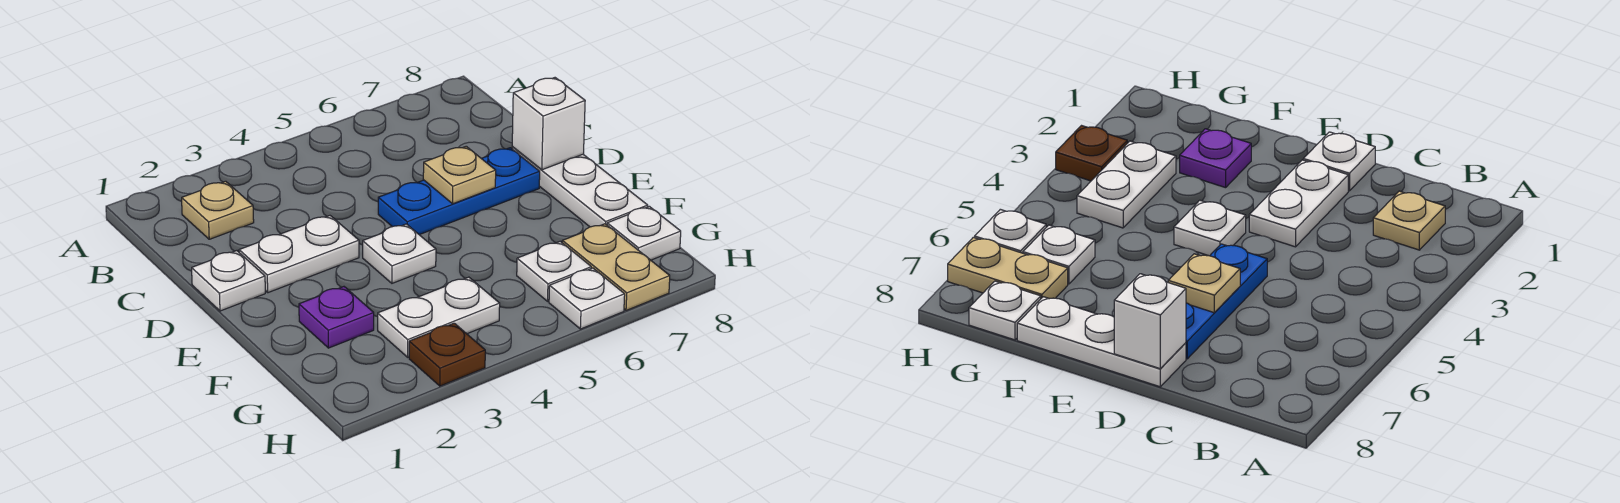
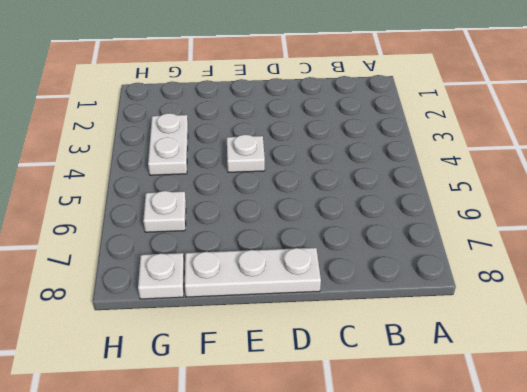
none -> tan plate B2 level 1
none -> white plate D1 level 1
none -> white plate D2:D3 level 1

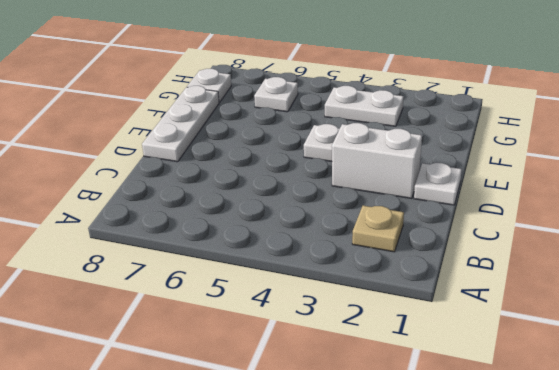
white brick D2:D3 level 1 -> white plate D2:D3 level 1
none -> blue plate D5:D7 level 1
none -> purple plate F2 level 1
none -> tan plate G7:H7 level 1

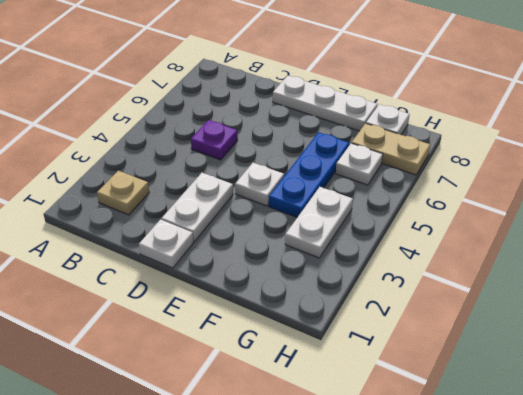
purple plate C5 level 1 -> purple plate F2 level 1
blue plate F4:F6 level 1 -> blue plate D5:D7 level 1
none -> brown plate H3 level 1
none -> white plate H6 level 1
none -> tan plate D6 level 2

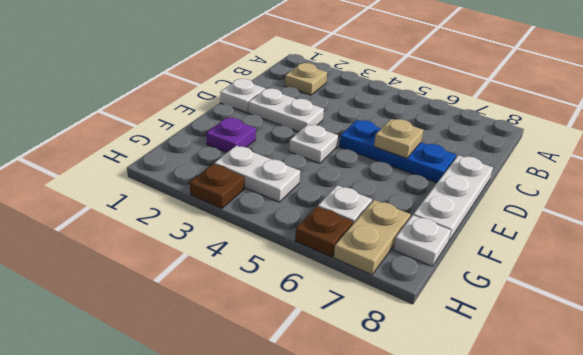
brown plate H6 level 1 -> white plate H6 level 1
none -> white brick D8 level 2

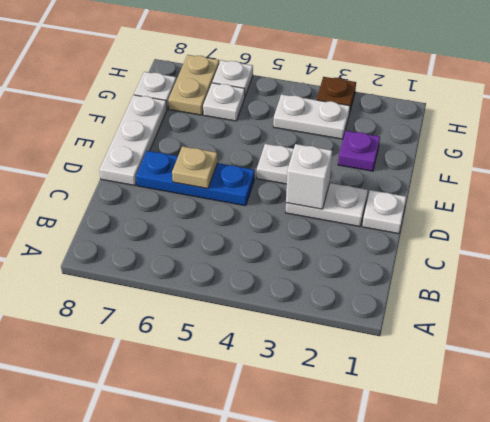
white brick D3 level 2 -> white brick D8 level 2
none -> tan plate B2 level 1

